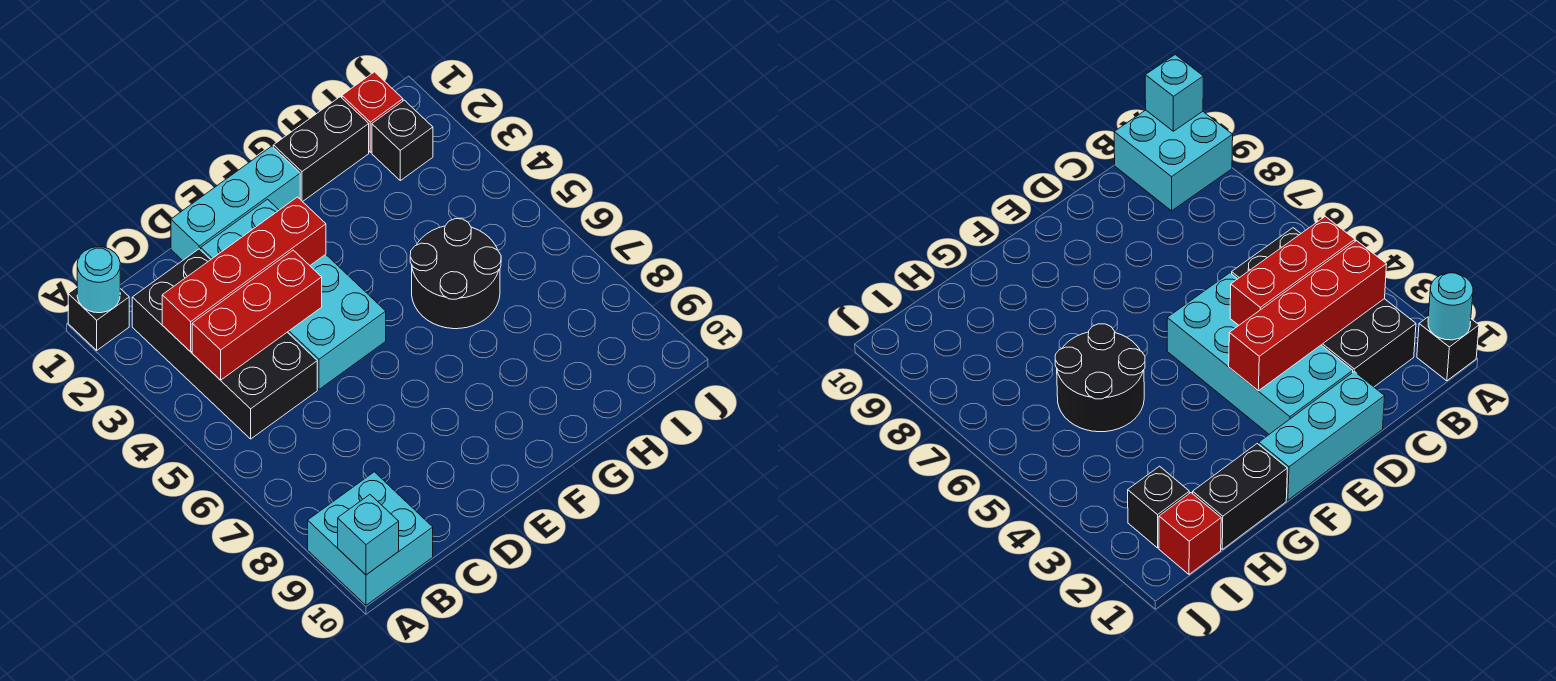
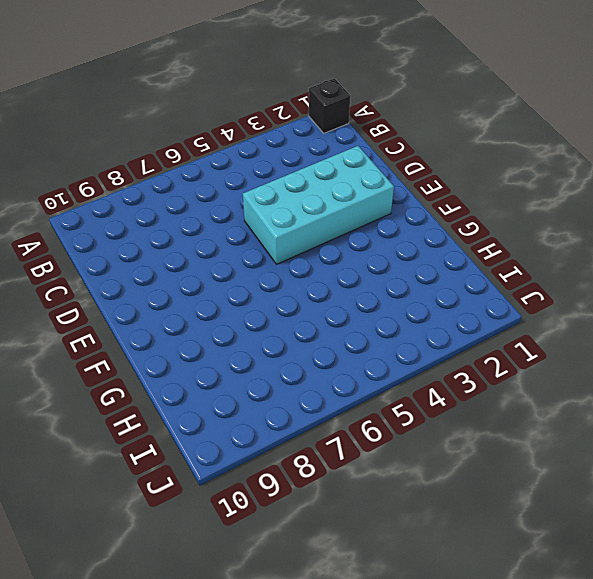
none -> cyan brick A9:B10 level 1
none -> black brick B2:C5 level 1
none -> cyan brick D1:F1 level 1

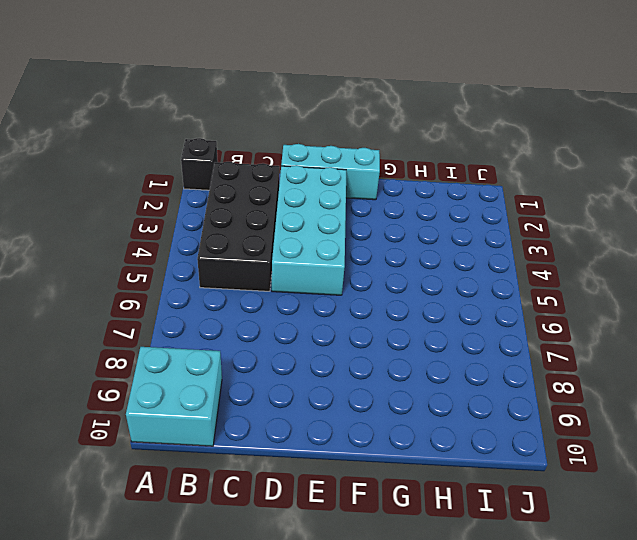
none -> black brick G1:H1 level 1
none -> black round brick G5:H6 level 1
none -> red brick I1 level 1

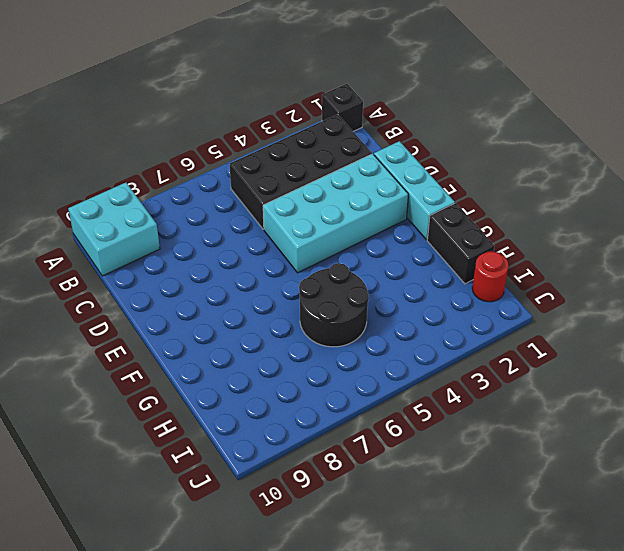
red round brick I1 level 1 -> red brick I1 level 1
none -> black brick I2 level 1
none -> cyan round brick A1 level 2
none -> cyan brick A10 level 2

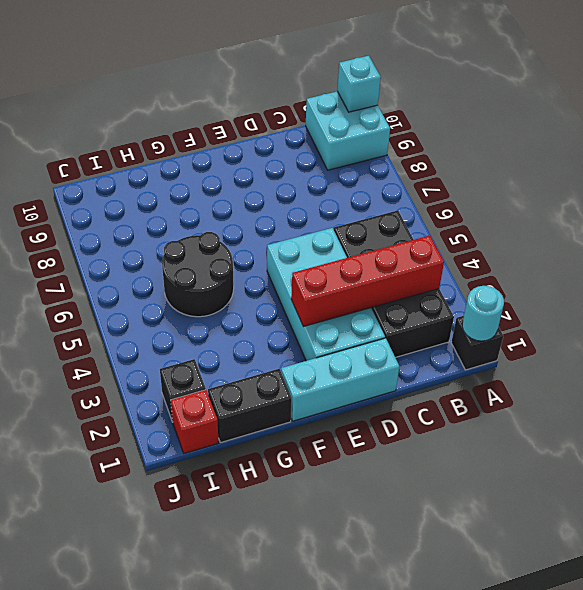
none -> red brick B4:D4 level 2

